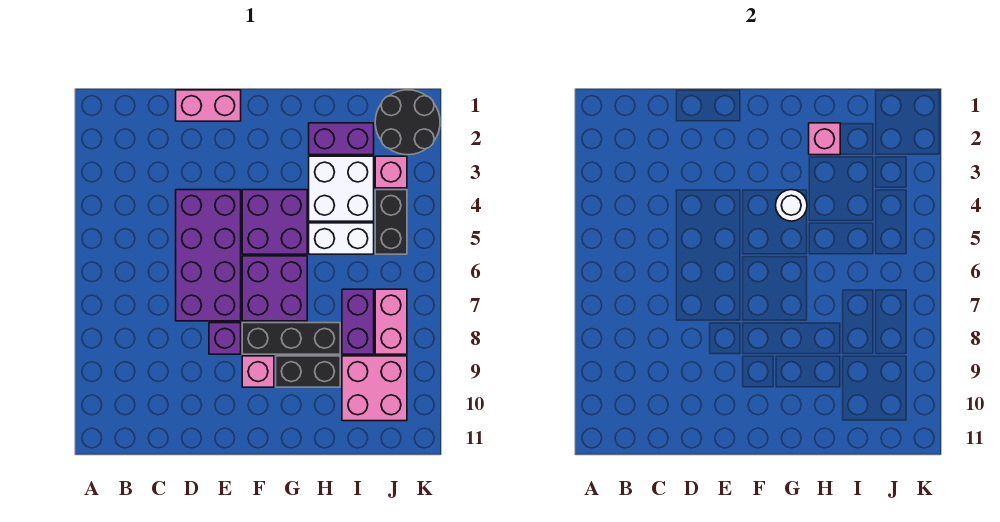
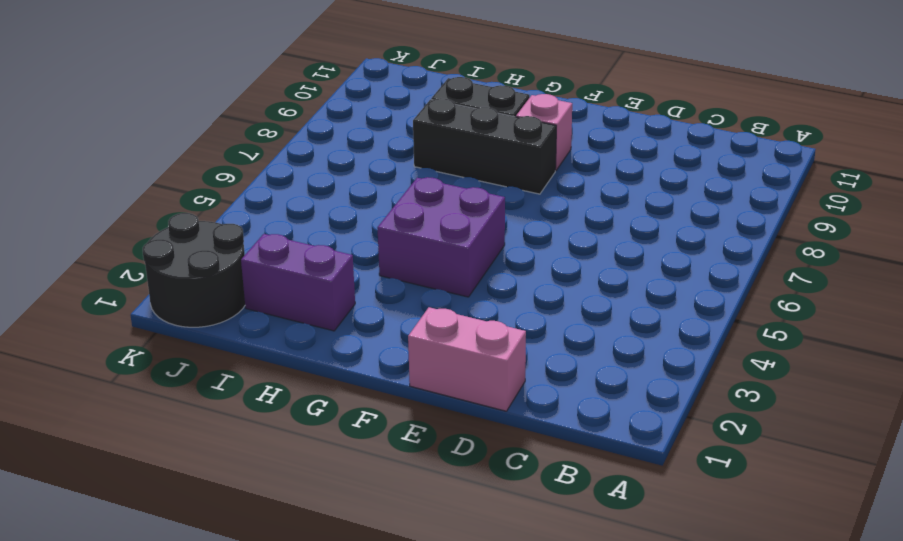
none -> purple brick D4:E7 level 1
none -> purple brick E8 level 1
none -> purple brick F6:G7 level 1

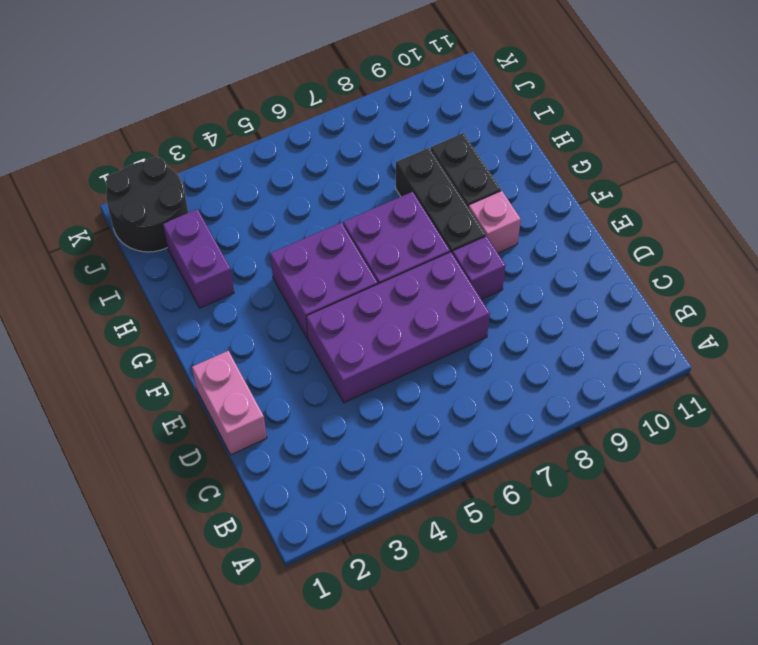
none -> white brick H3:I4 level 1
none -> white brick H5:I5 level 1
none -> purple brick I7:I8 level 1

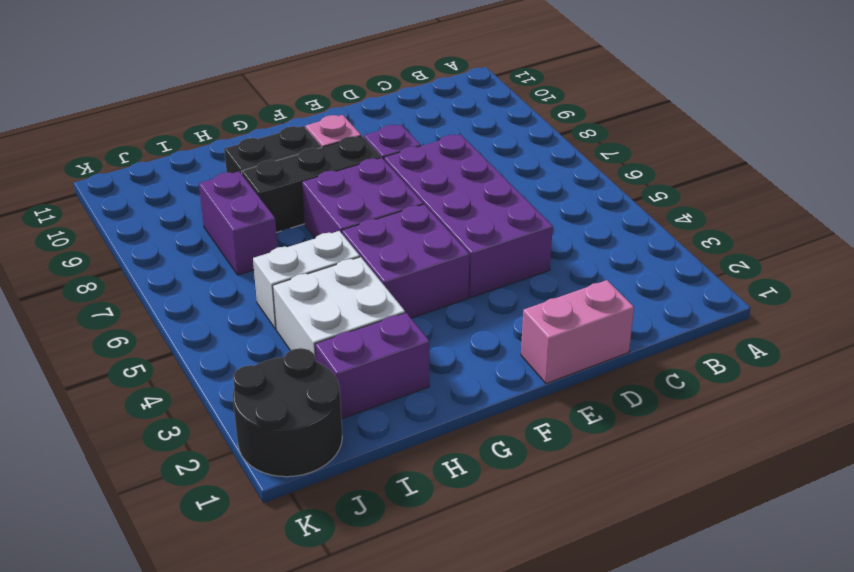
none -> pink brick I9:J10 level 1
none -> pink brick J3 level 1
none -> black brick J4:J5 level 1

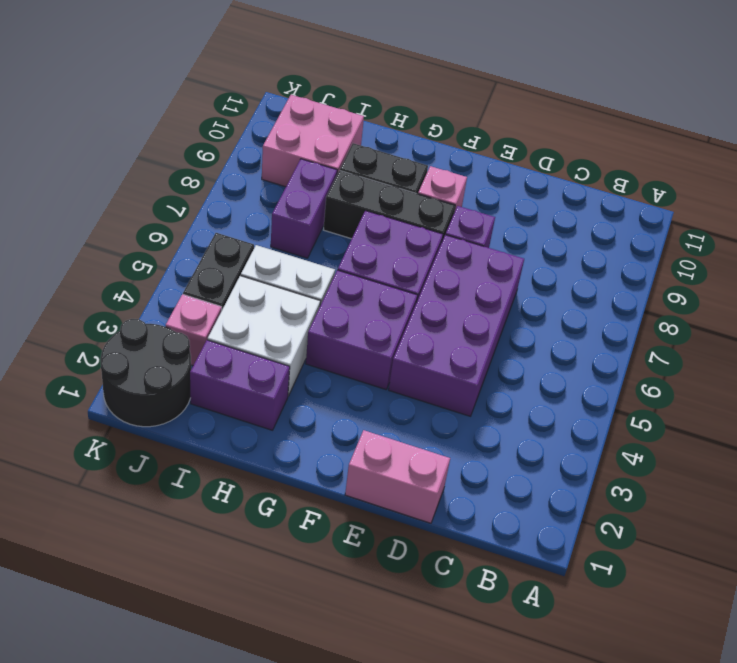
none -> pink brick J7:J8 level 1
none -> white round brick G4 level 2
none -> pink brick H2 level 2

